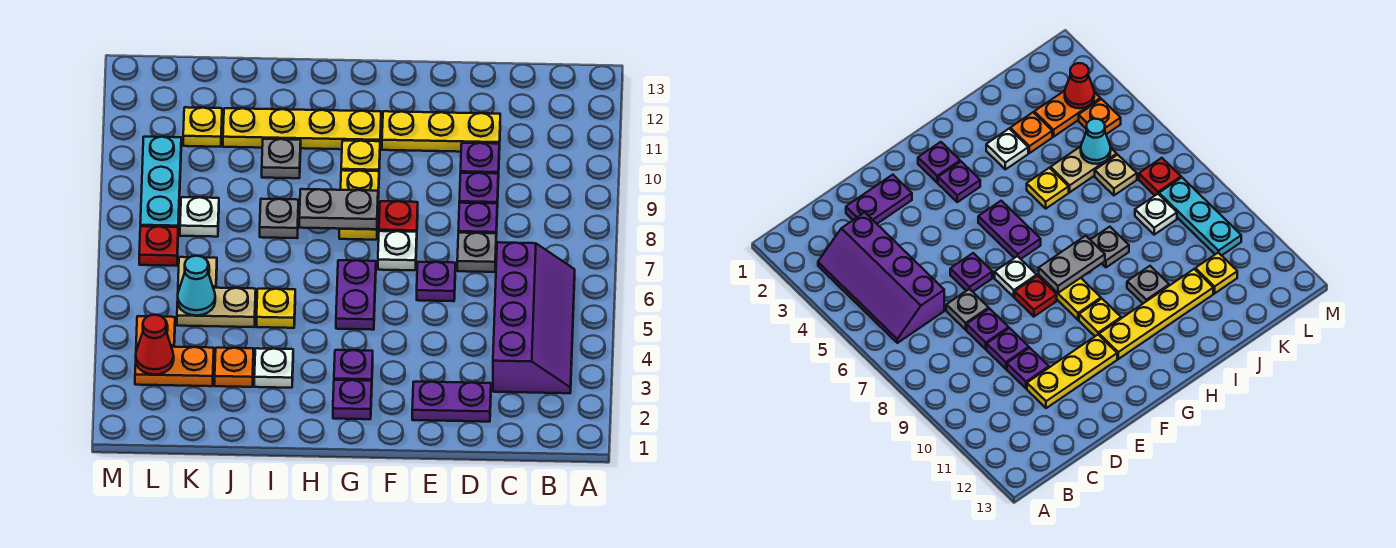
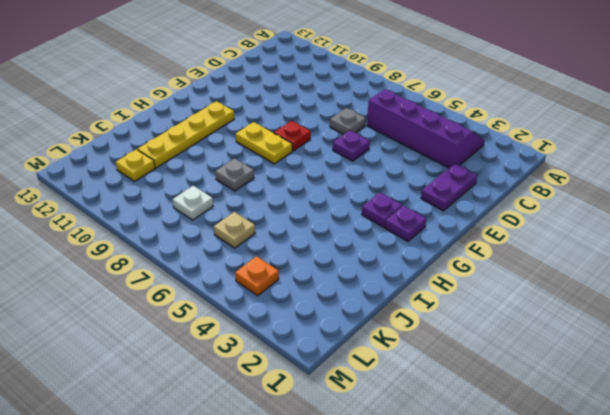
none -> purple plate D8 level 1
none -> purple plate D9 level 1
none -> purple plate D10 level 1
none -> yellow plate D11:F11 level 1

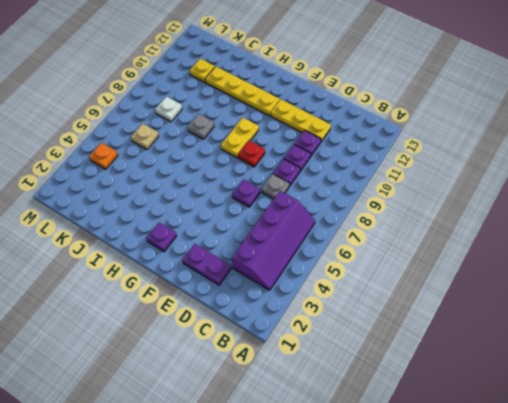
none -> white plate F7 level 1
none -> purple plate G3 level 1
none -> purple plate G5:G6 level 1
none -> yellow plate G10 level 1

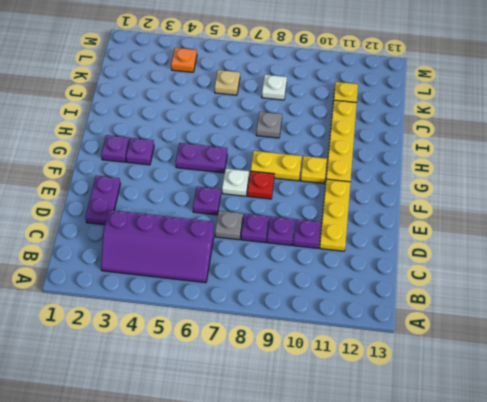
none -> white plate I3 level 1
none -> yellow plate I5 level 1
none -> grey plate I10 level 1
none -> orange plate J3 level 1

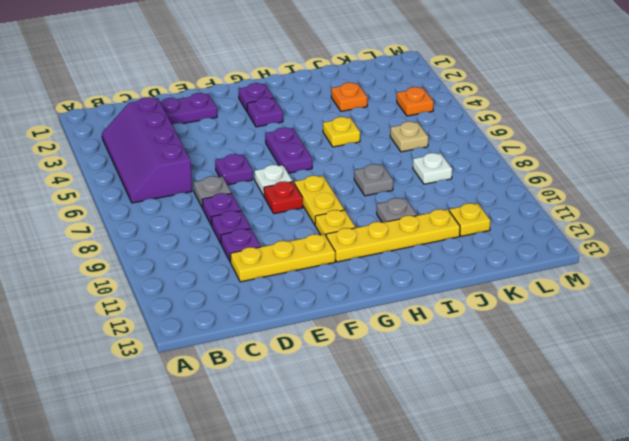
none -> white plate I3 level 1
none -> tan plate J5:K5 level 1
none -> orange plate K3:L3 level 1
none -> red plate L7 level 1

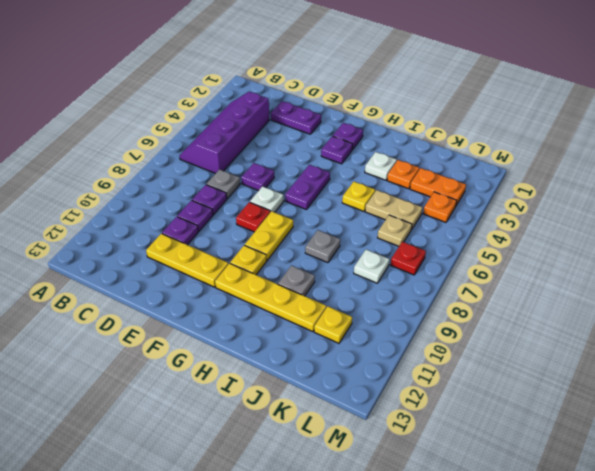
none -> cyan plate L8:L10 level 1
none -> grey plate G8:H8 level 2
none -> cyan cone K5 level 2
none -> red cone L3 level 2

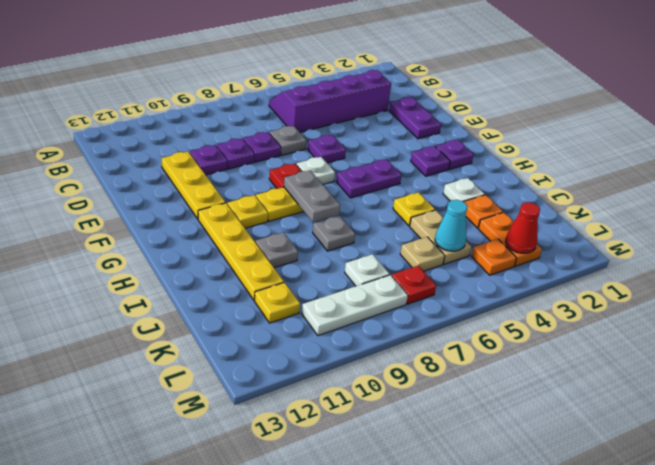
white plate L8:L10 level 1 -> cyan plate L8:L10 level 1

